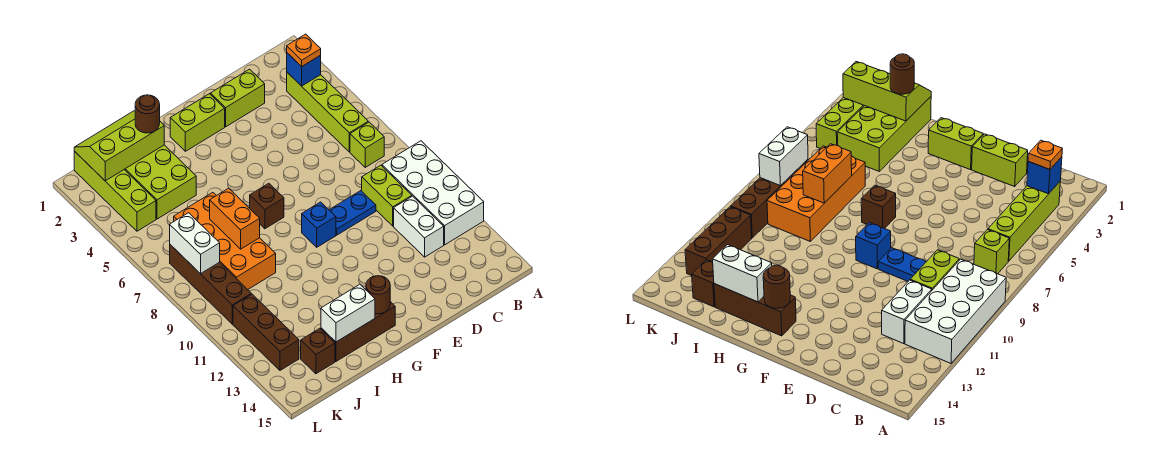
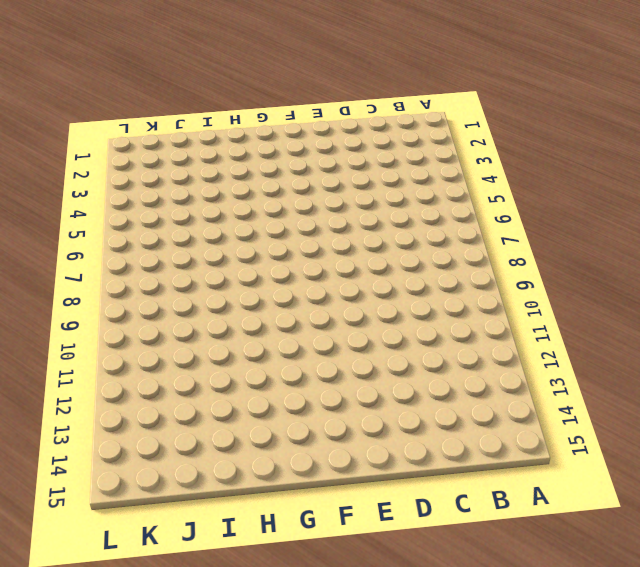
none -> white brick A9:B12 level 1
none -> lime brick B3:B6 level 1
none -> lime brick B7 level 1

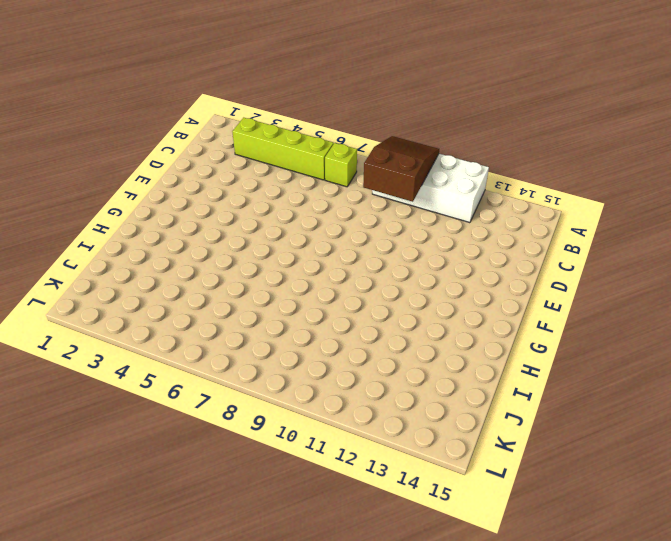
brown slope A9:C10 level 2 top C -> none
none -> lime brick C9:C10 level 1
none -> white brick C11:C12 level 1
none -> lime brick D2:E2 level 1

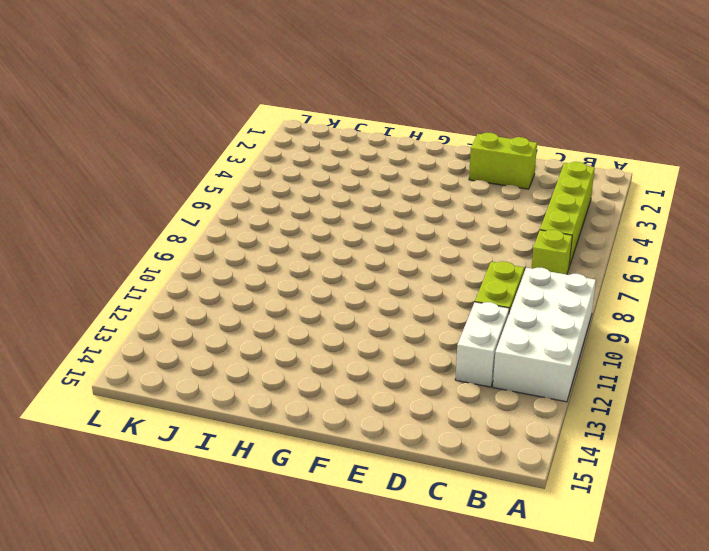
none -> blue plate D9:E9 level 1
none -> lime brick F2:G2 level 1
none -> blue brick F9 level 1

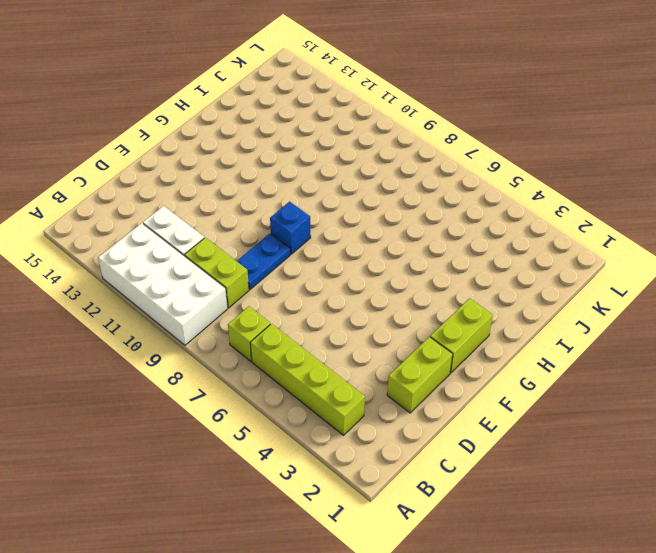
none -> brown brick G7 level 1
none -> brown brick G14:I14 level 1
none -> lime brick I1:J4 level 1

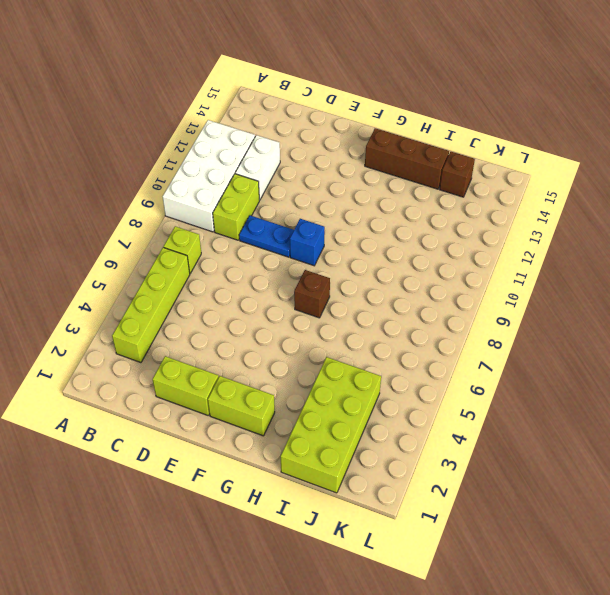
none -> orange brick I6:J9 level 1
none -> lime brick K1:K4 level 1
none -> brown brick K7:K10 level 1

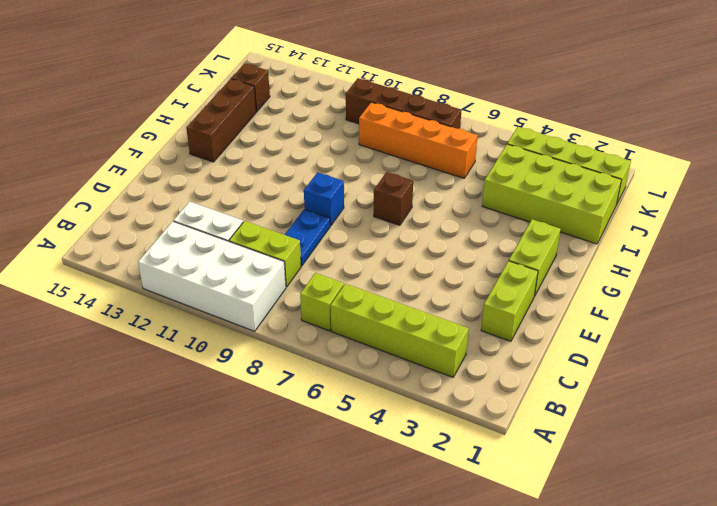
orange brick J6:J9 level 1 -> orange brick I6:J9 level 1
none -> brown brick K11:K13 level 1
none -> blue brick B3 level 2
none -> brown round brick G14 level 2

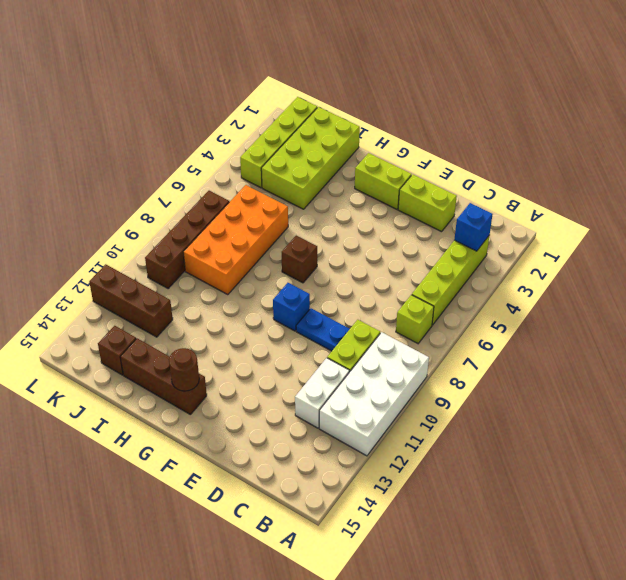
brown brick J12:L12 level 1 -> brown brick K11:K13 level 1
none -> white brick H14:I14 level 2
none -> lime slope I1:K2 level 2 top 2
none -> orange brick I7:I8 level 2

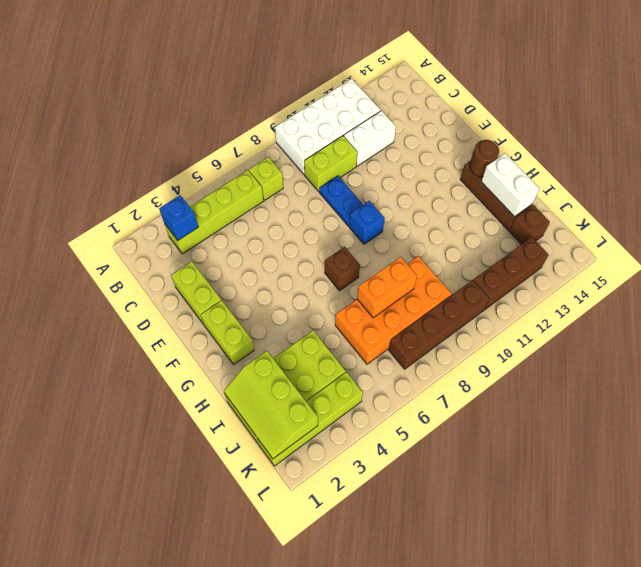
none -> white brick K7:K8 level 2
none -> orange plate B3 level 3
none -> brown round brick I2 level 3

